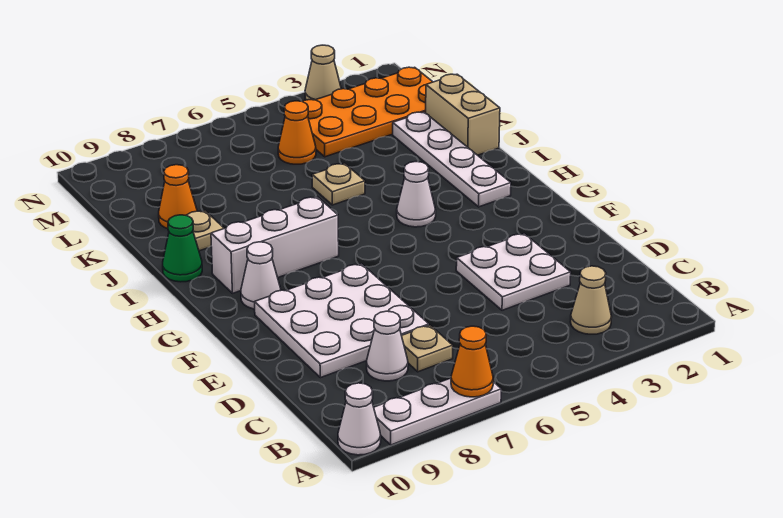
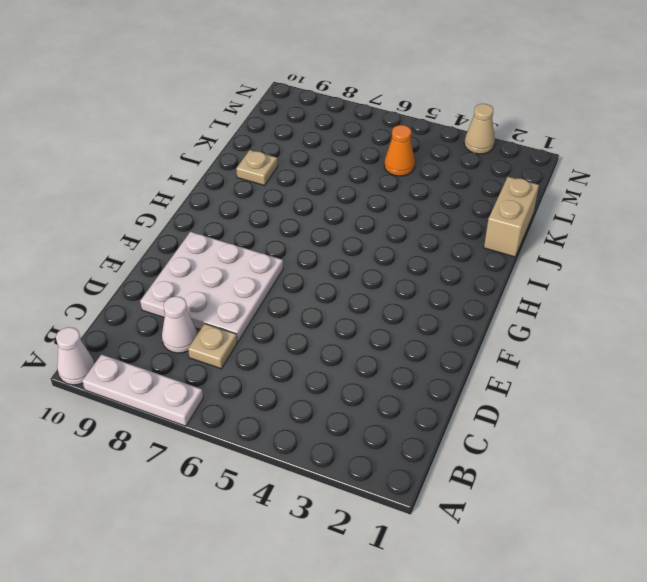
none -> tan cone B3 level 1
none -> white plate D3:E4 level 1
none -> white cone G9 level 1

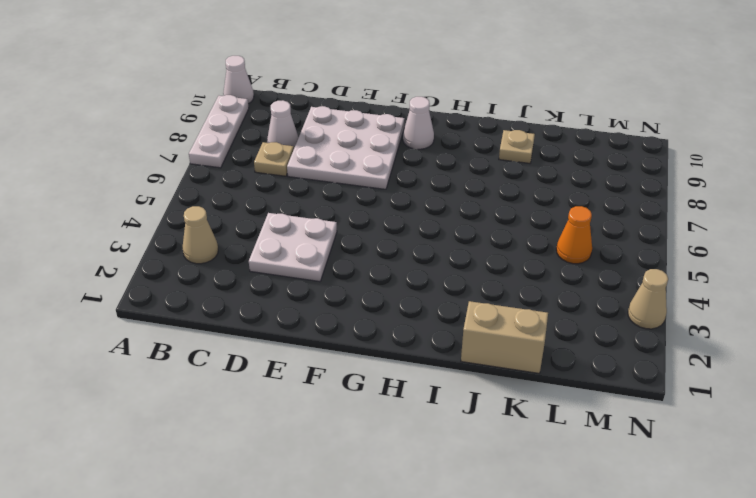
none -> white plate H2:K2 level 1
none -> white cone H4 level 1
none -> white brick H7:H9 level 1

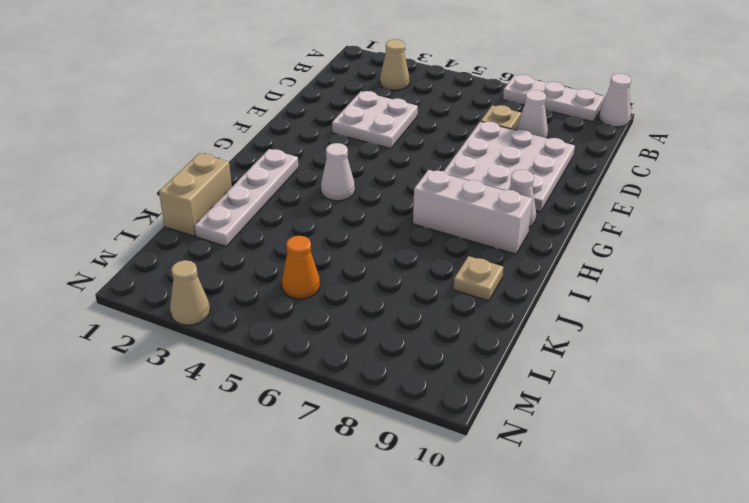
none -> green cone I10 level 1
none -> tan plate J5 level 1
none -> orange cone K9 level 1

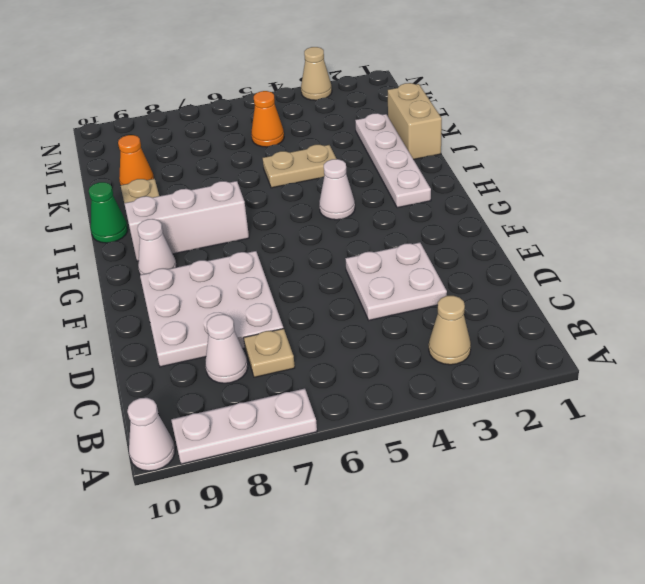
tan plate J4:J5 level 1 -> tan plate J5 level 1
none -> orange plate L1:M4 level 1
none -> orange cone A7 level 2

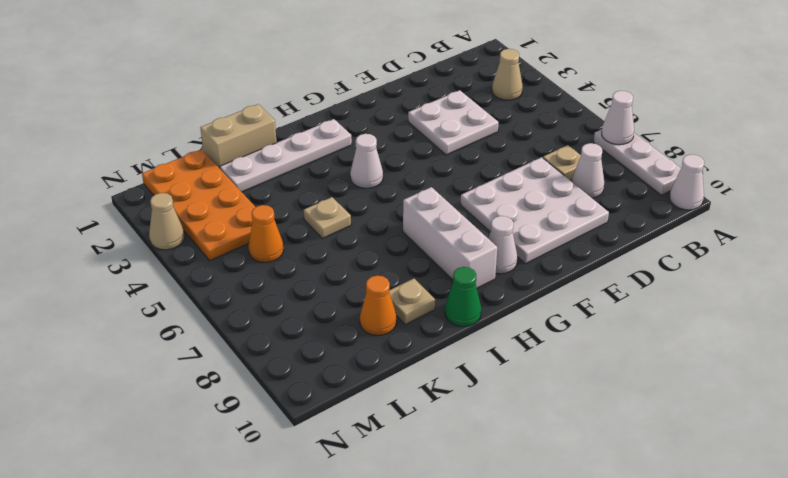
white cone A7 level 2 -> orange cone A7 level 2

